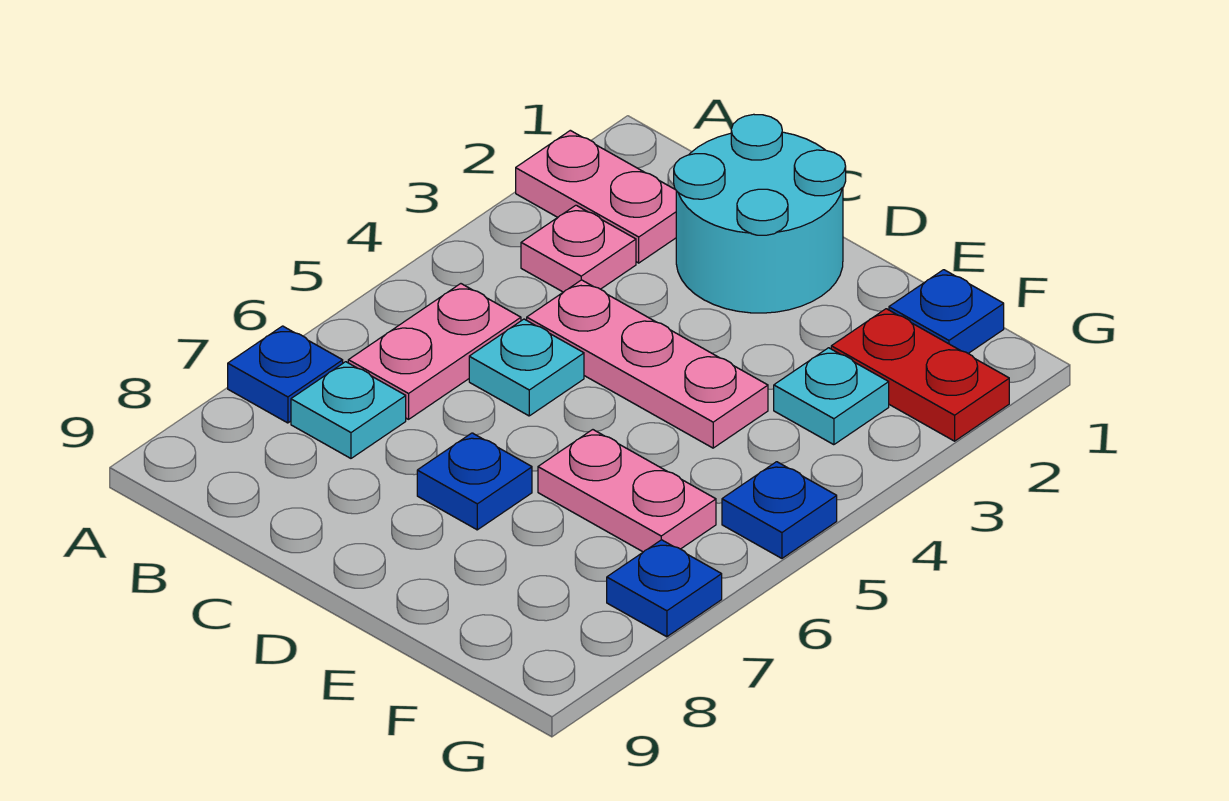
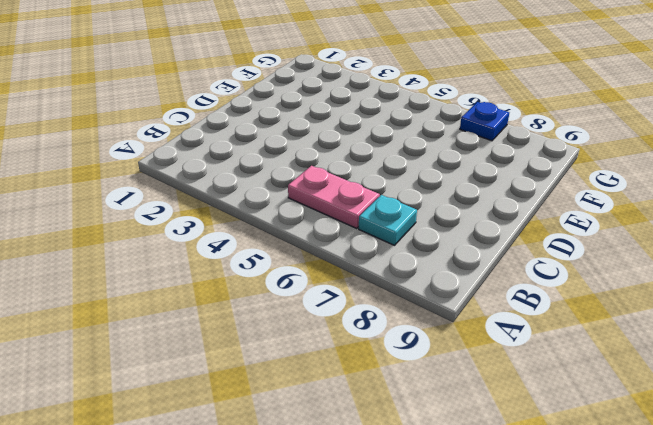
none -> pink plate A2:B2 level 1
none -> blue plate A7 level 1
none -> pink plate B3 level 1

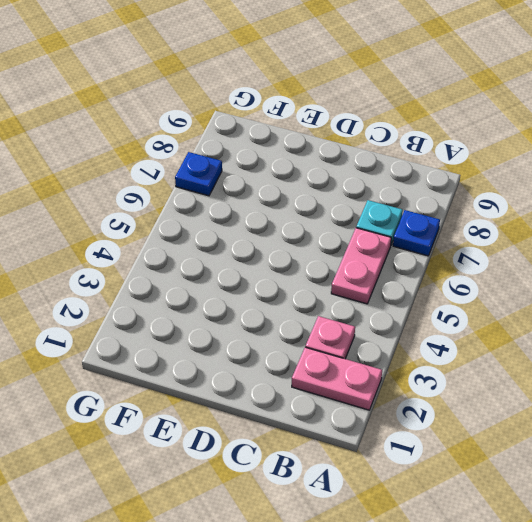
none -> cyan round brick C1:D2 level 1
none -> pink plate C4:E4 level 1
none -> cyan plate C5 level 1

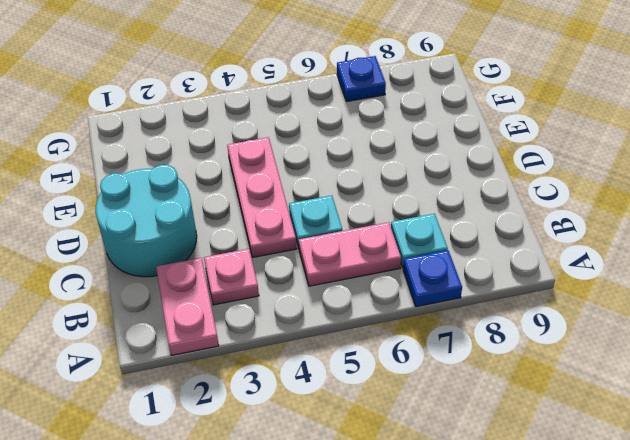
none -> blue plate D7 level 1
none -> pink plate E6:F6 level 1
none -> blue plate F1 level 1

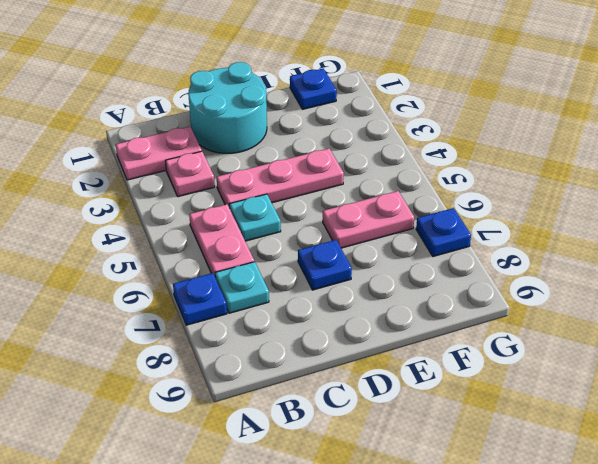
none -> red plate F2:G2 level 1
none -> cyan plate F3 level 1
none -> blue plate G5 level 1

